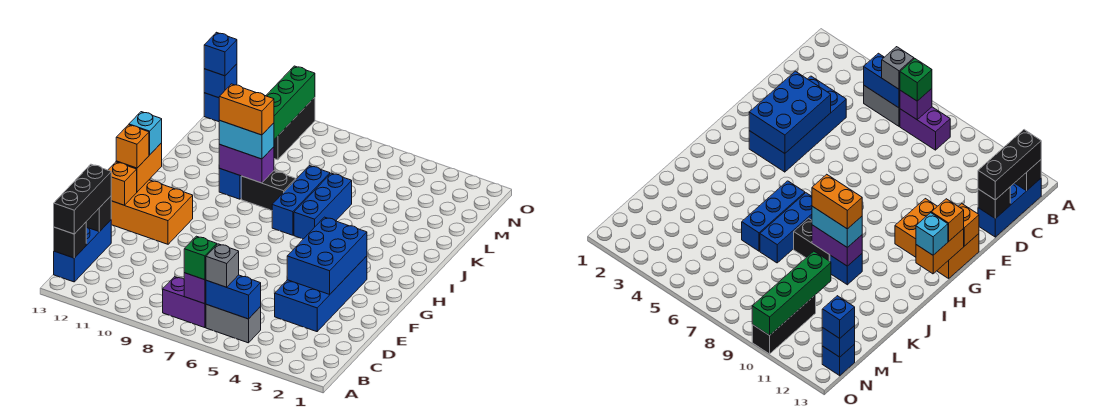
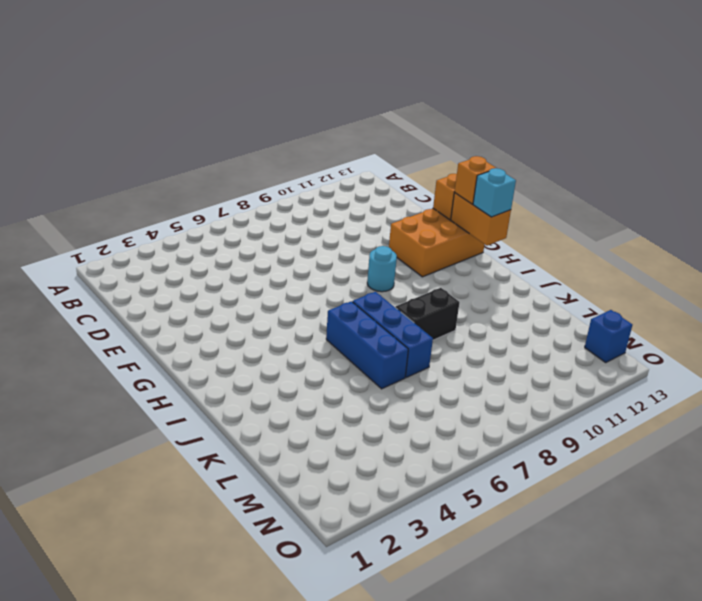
cyan round brick G9 level 1 -> none
none -> grey brick B5:B6 level 1
none -> purple brick B7:B8 level 1
none -> blue brick B13:D13 level 1

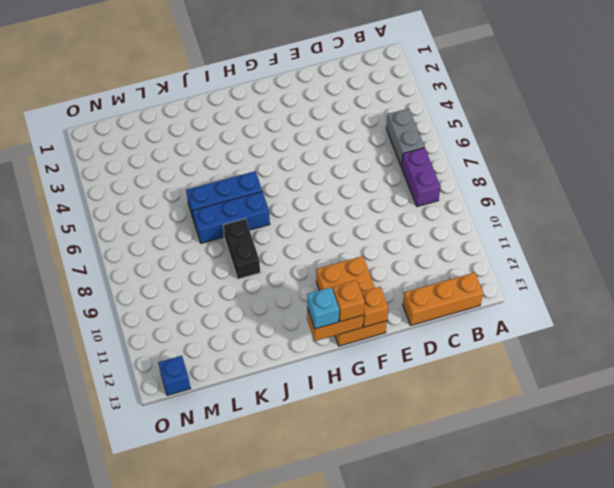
orange brick B13:D13 level 1 -> blue brick B13:D13 level 1
none -> blue brick D3:G4 level 1
none -> blue brick J10 level 1
none -> black brick M10:O10 level 1

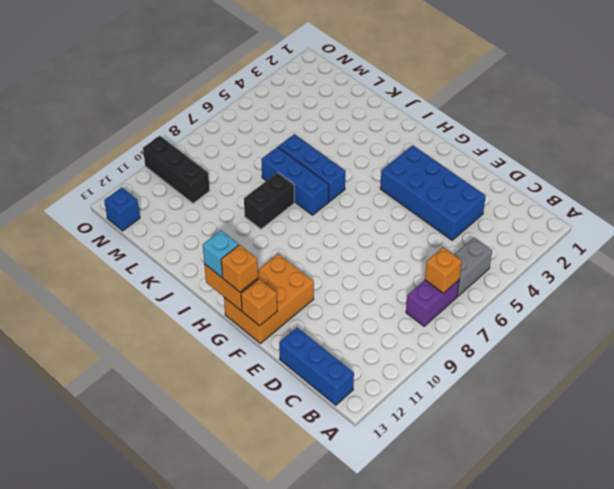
orange brick B7 level 2 -> purple brick B7 level 2
none -> blue brick J10 level 1
none -> blue brick B5:B6 level 2
none -> black brick B13 level 2

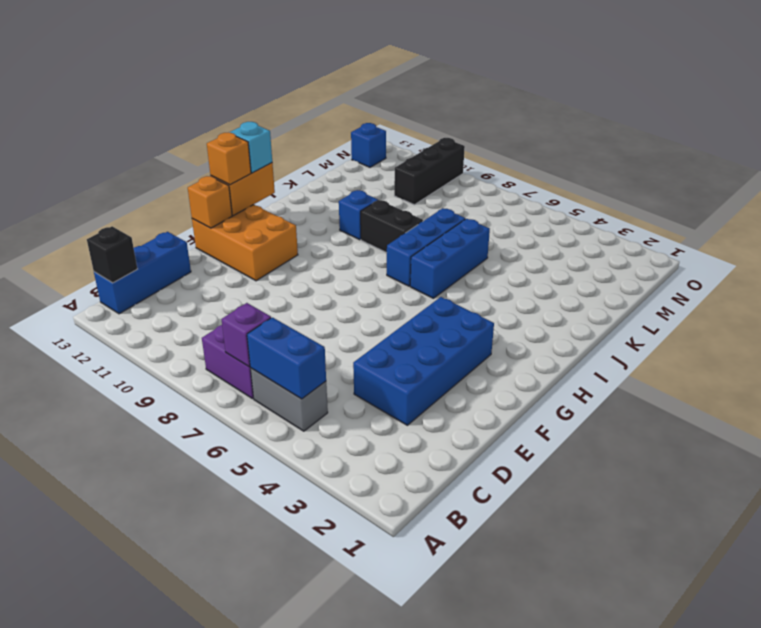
none -> black brick D13 level 2
none -> blue brick E3:G4 level 2
none -> purple brick J9:J10 level 2

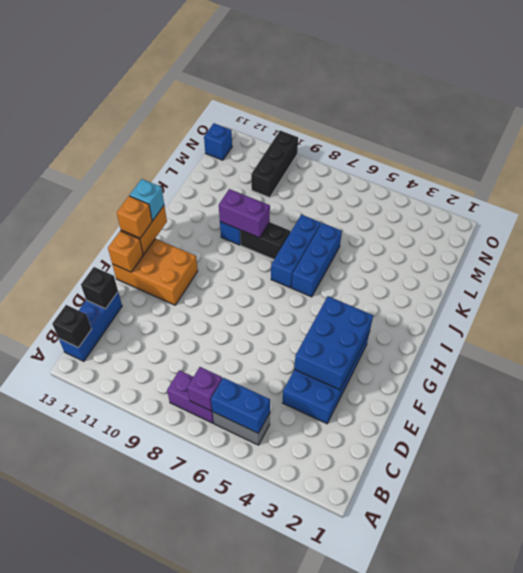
none -> green brick L10:O10 level 2
none -> blue brick N13 level 2
none -> grey brick B6 level 3

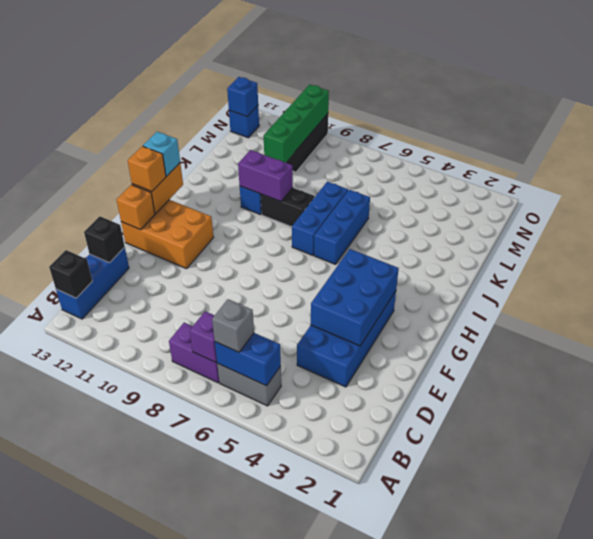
none -> green brick B7 level 3
none -> black brick B13:D13 level 3
none -> cyan brick J9:J10 level 3

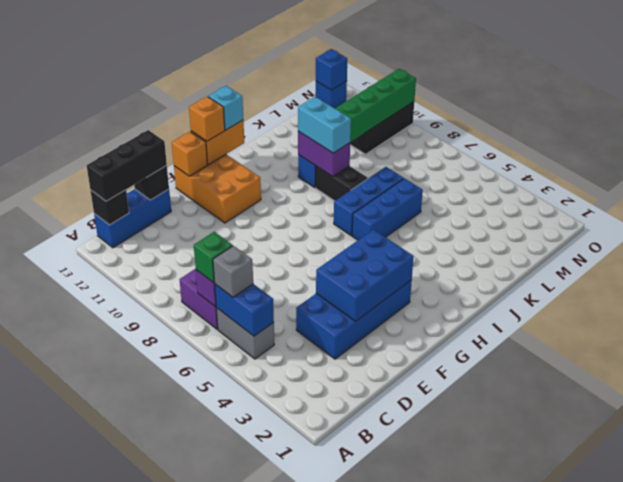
none -> blue brick N13 level 3
none -> orange brick J9:J10 level 4

